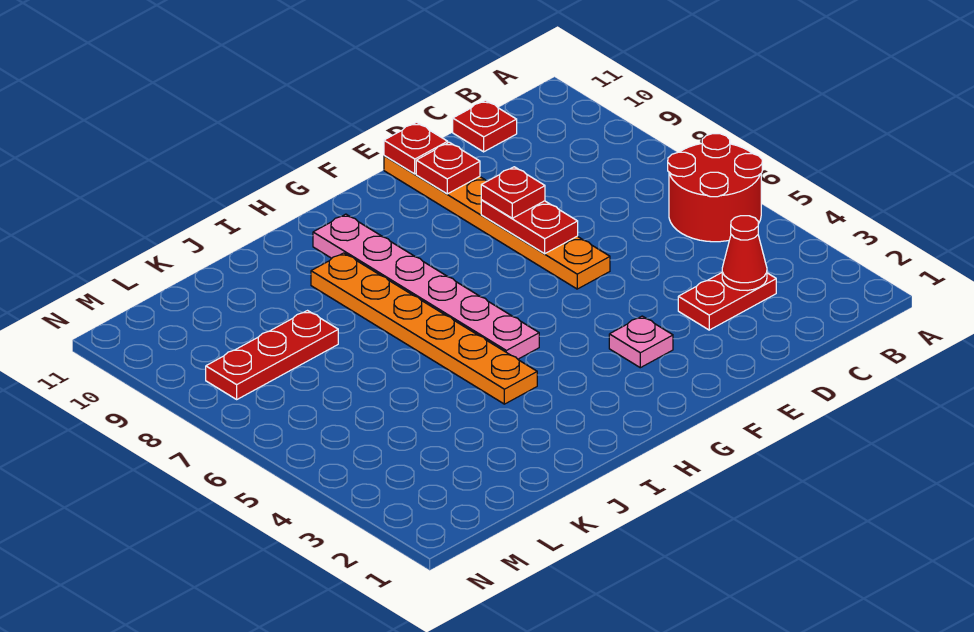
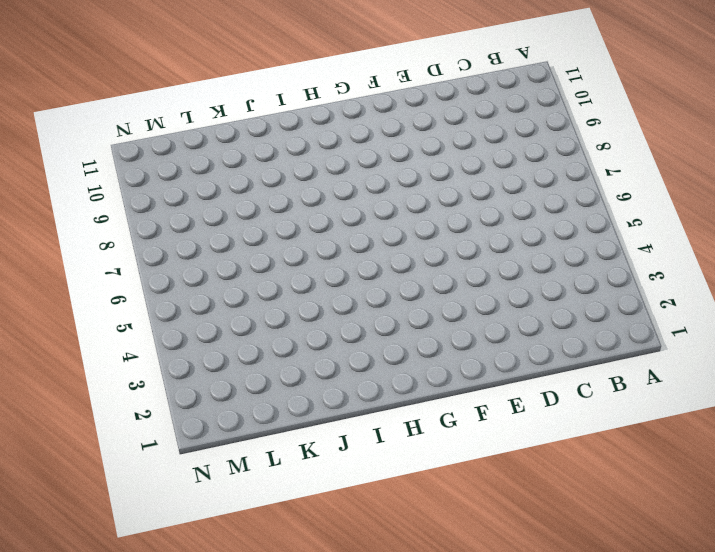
none -> red round brick A5:B6 level 1
none -> red plate C3:D3 level 1
none -> red plate C11 level 1

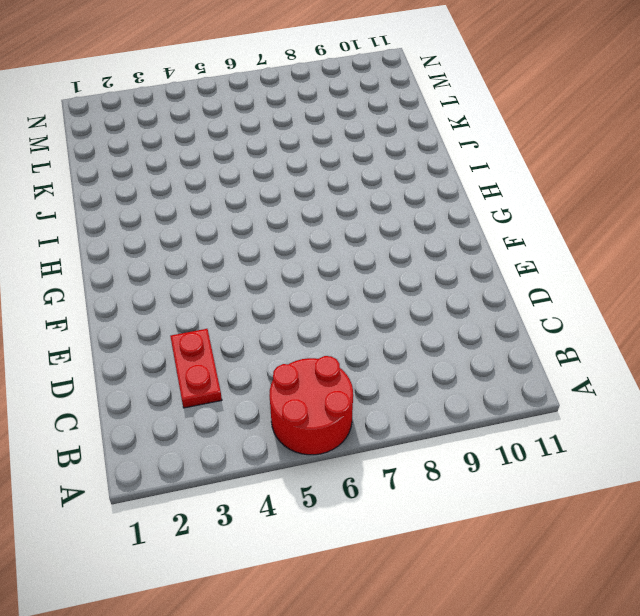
none -> red plate C11 level 1
none -> orange plate E6:E11 level 1
none -> pink plate F3 level 1

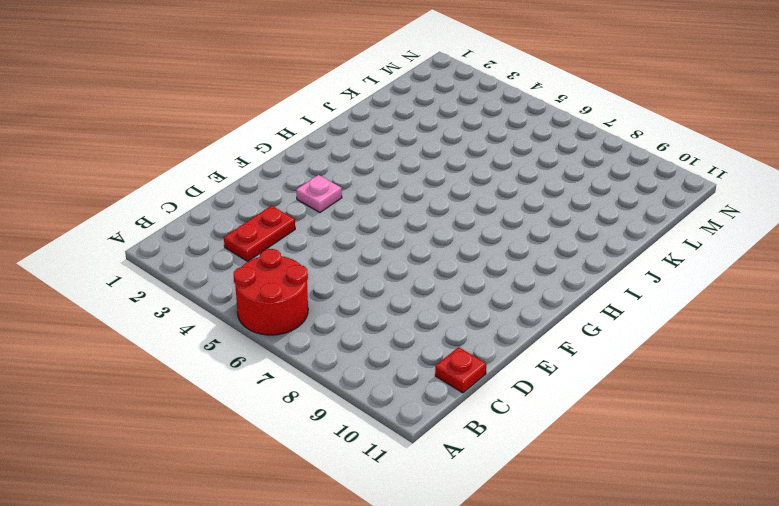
none -> orange plate E6:E11 level 1
none -> pink plate H5:H10 level 1
none -> orange plate I4:I9 level 1

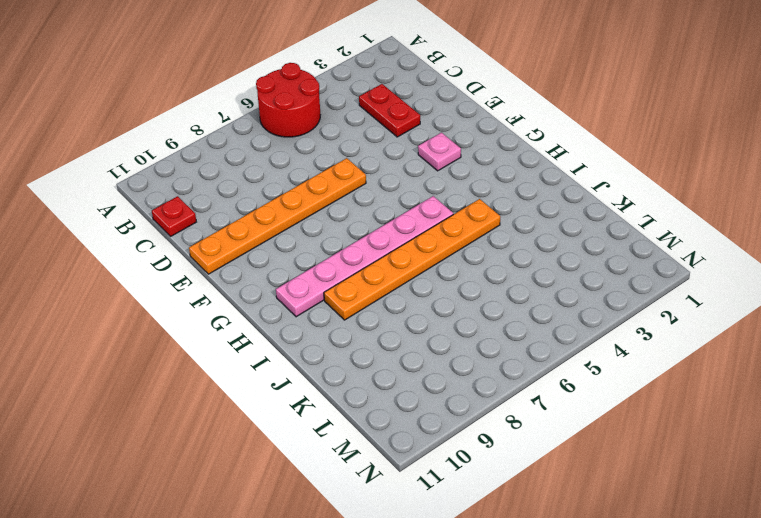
none -> red plate K8:M8 level 1
none -> red cone C3 level 2
none -> red plate E7:E8 level 2

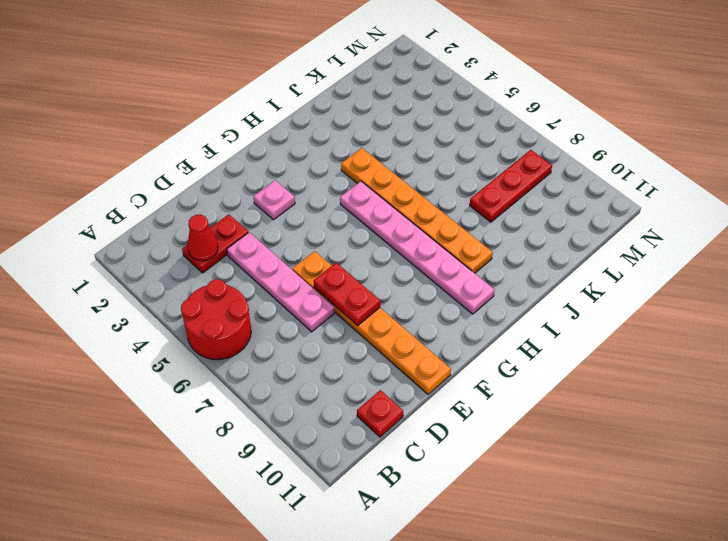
pink plate D4:D7 level 1 -> none
none -> red plate E10 level 2
none -> red plate E11 level 2
none -> red plate E8 level 3

